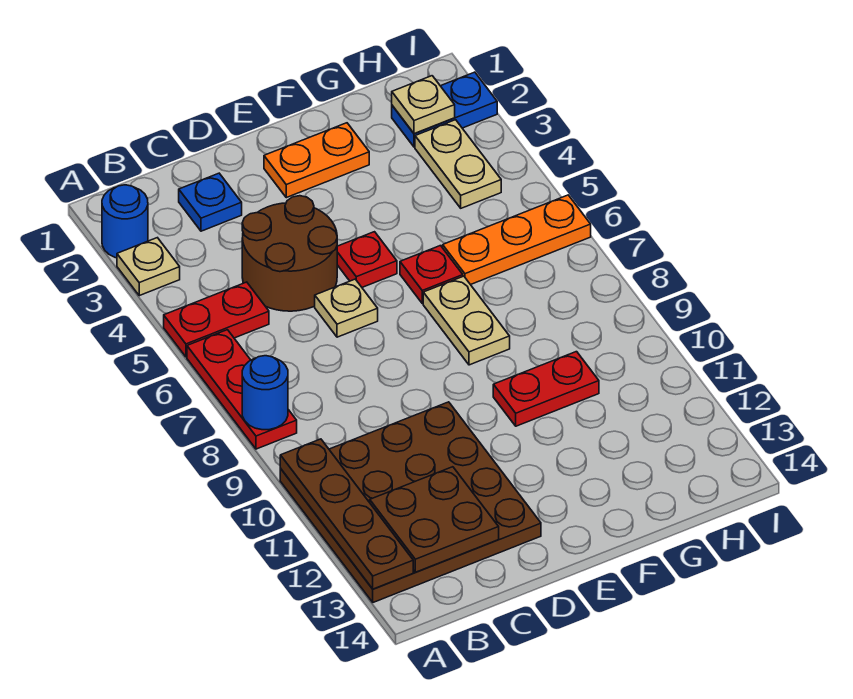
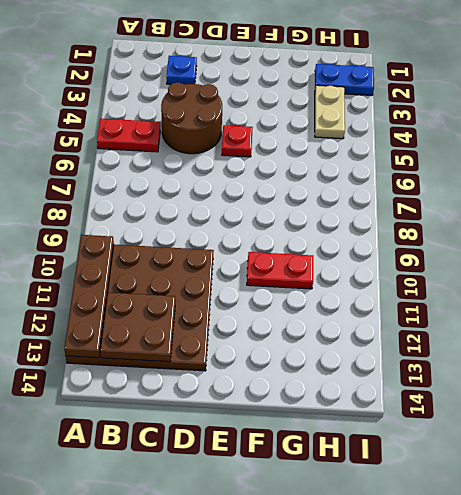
none -> blue round brick A2 level 1
none -> tan plate A3 level 1
none -> red plate A6:A8 level 1

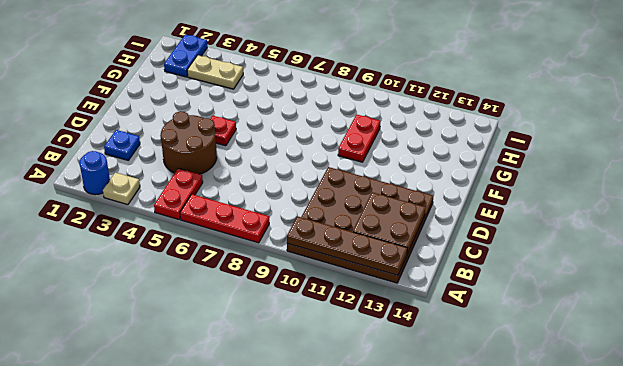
none -> tan plate D6 level 1
none -> orange plate E2:F2 level 1
none -> red plate F6 level 1

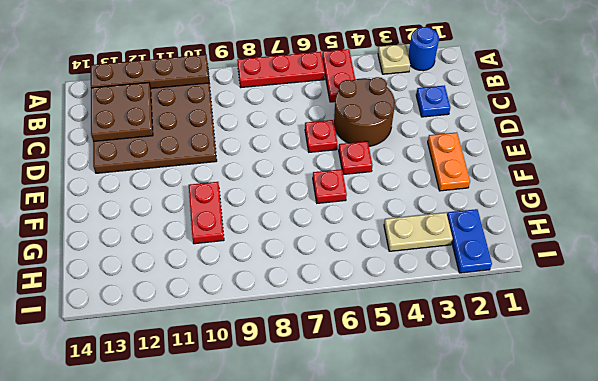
red plate D6 level 1 -> tan plate D6 level 1
none -> tan plate F7:F8 level 1
none -> orange plate G6:I6 level 1
none -> blue round brick A8 level 2

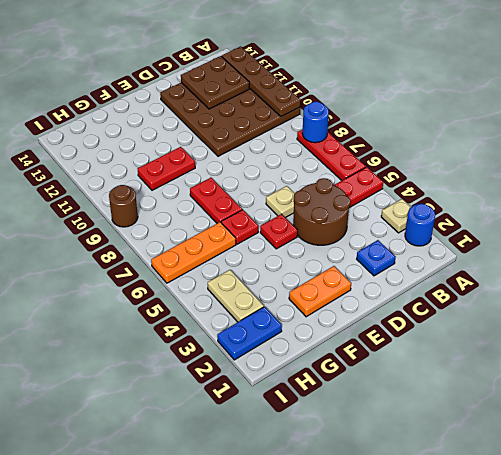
red plate F7:F8 level 1 -> tan plate F7:F8 level 1
brown round brick I9 level 1 -> none
none -> tan plate H2 level 2

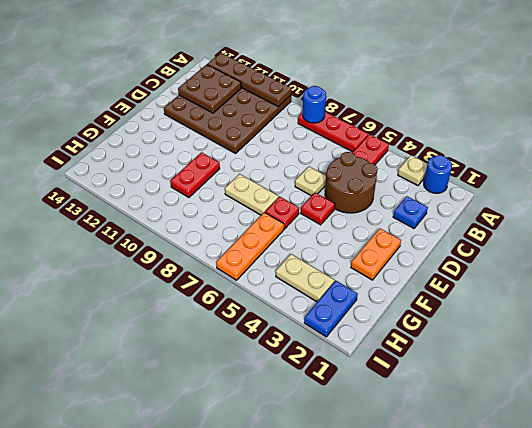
none -> tan plate H2 level 2

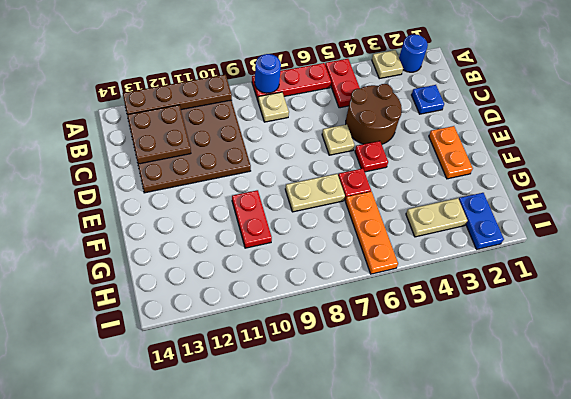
tan plate B8 level 1 -> tan plate H2 level 2

